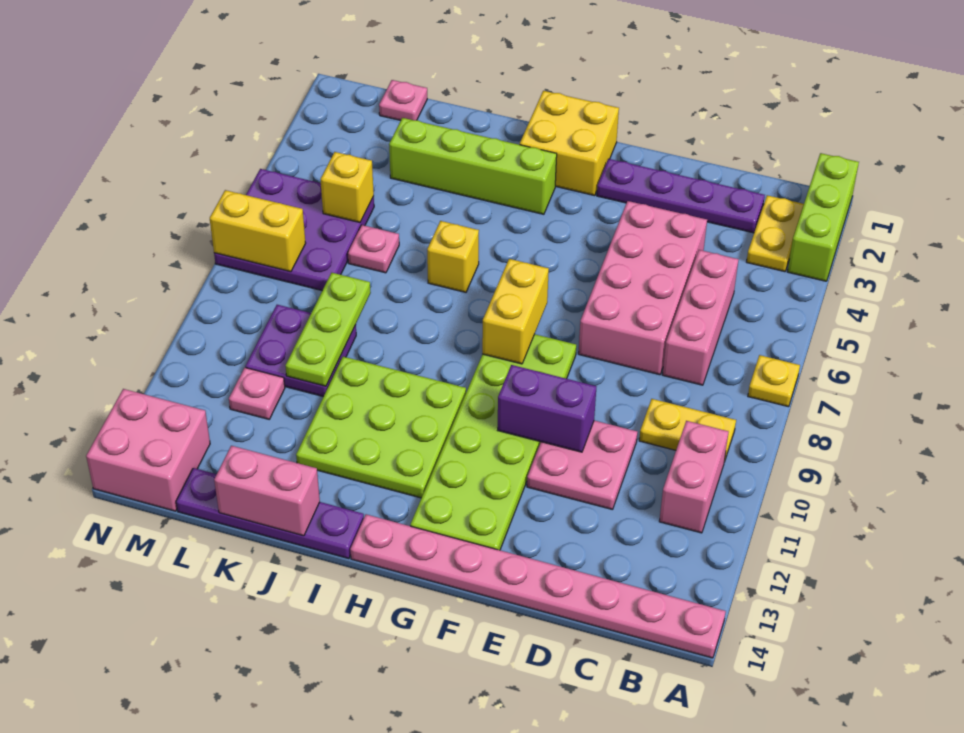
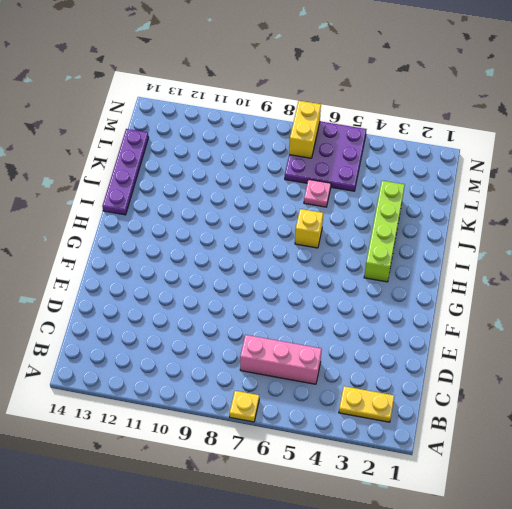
none -> lime brick A1:A3 level 1
none -> pink plate A14:H14 level 1
none -> yellow plate B9:C9 level 1

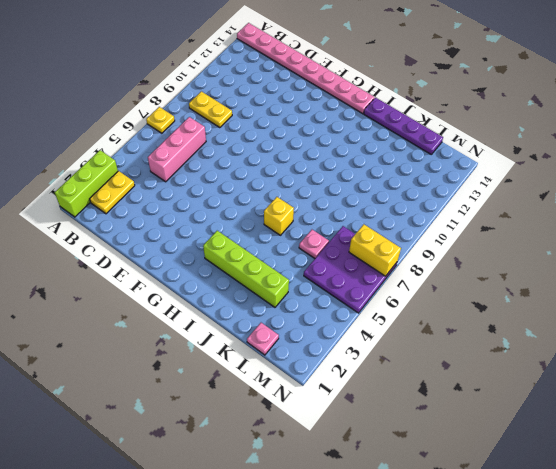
none -> pink brick B10:B11 level 1
none -> purple plate C2:F2 level 1
none -> pink brick D4:E7 level 1

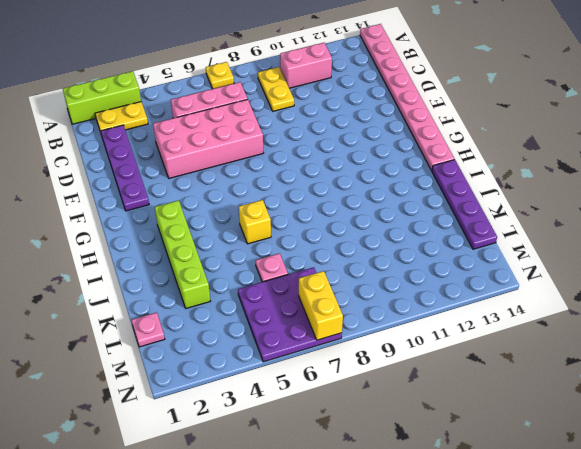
none -> pink plate D10:E11 level 1
none -> lime plate F8:G13 level 1
none -> yellow brick G1:H2 level 1

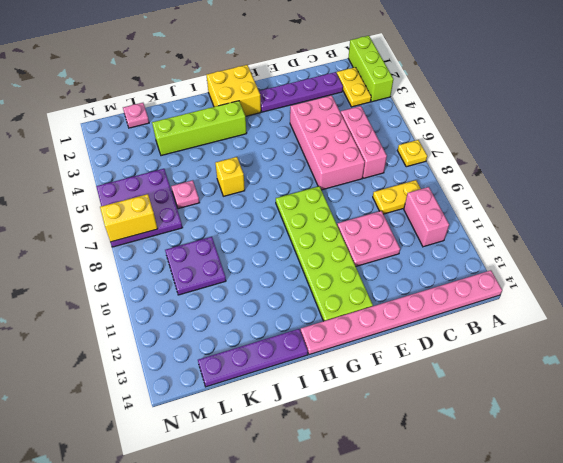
none -> lime plate H10:J12 level 1
none -> pink plate L11 level 1
none -> pink brick M13:N14 level 1

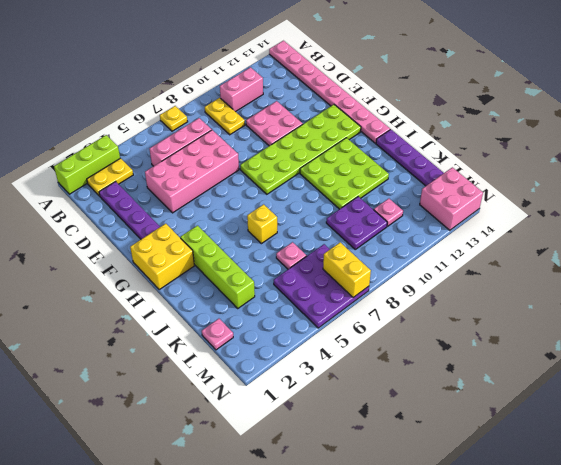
none -> purple brick E10:F10 level 2
none -> yellow brick G7:G8 level 2
none -> pink brick J14:K14 level 2

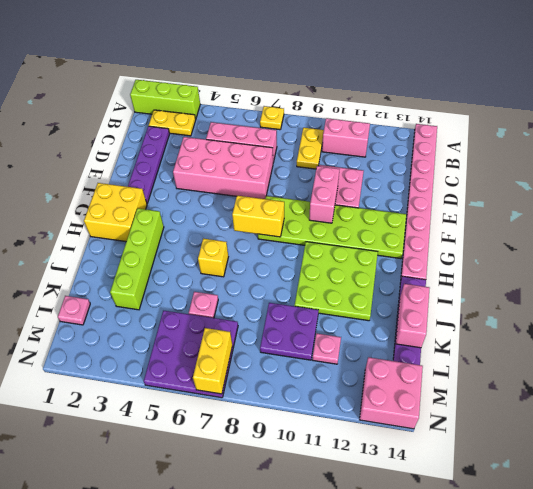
pink brick E10:F10 level 2 -> purple brick E10:F10 level 2
none -> lime plate K8:K10 level 2
none -> yellow brick L5 level 2

